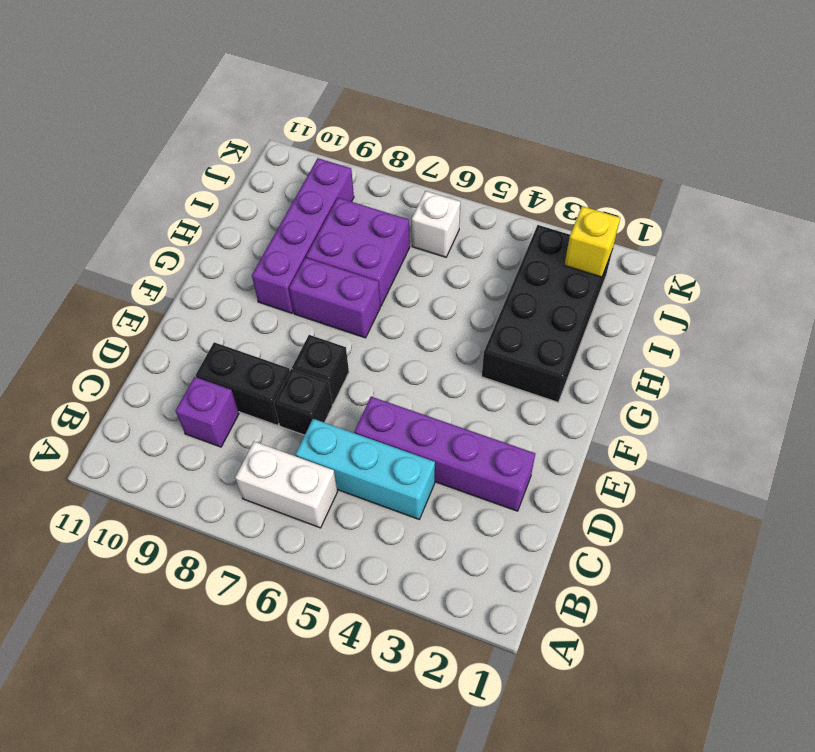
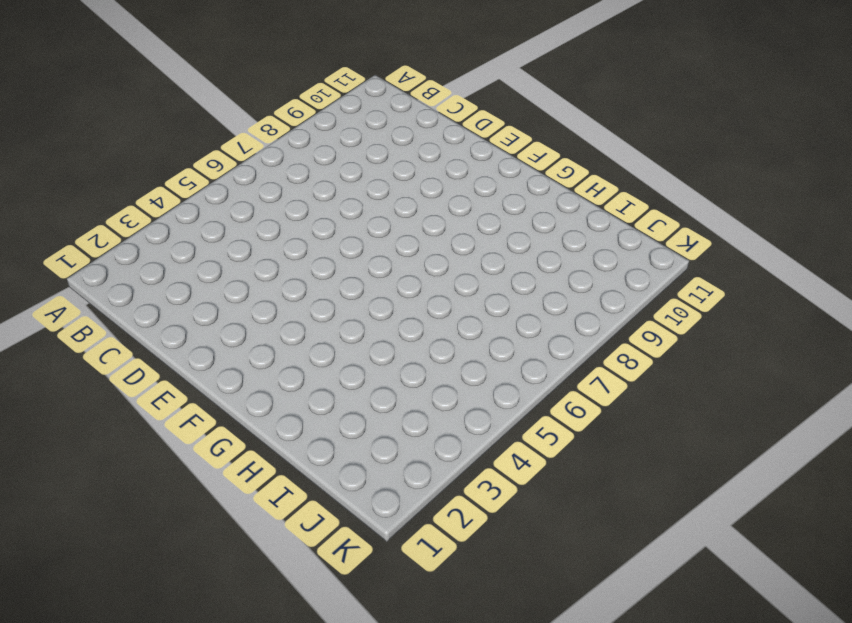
none -> white brick B6:B7 level 1
none -> cyan brick C4:C6 level 1
none -> purple brick C9 level 1

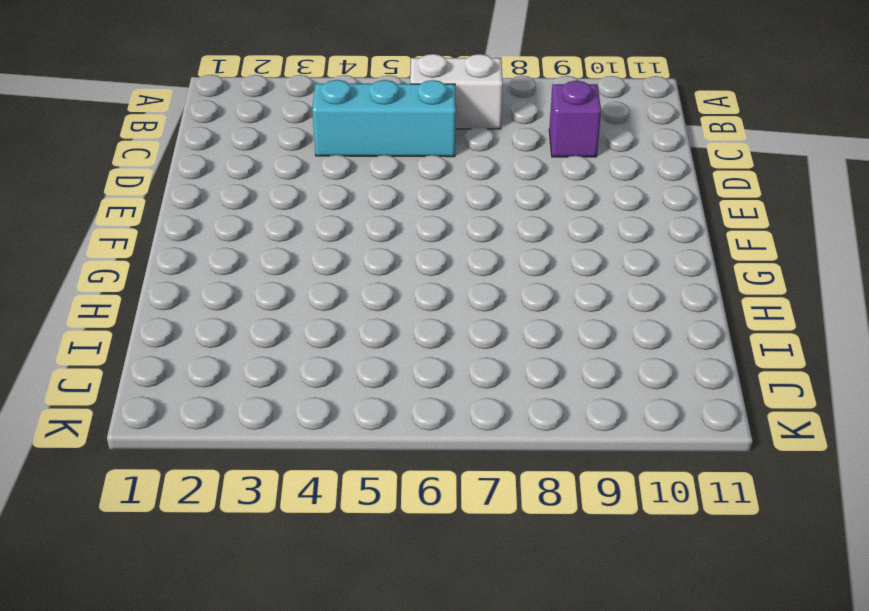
none -> purple brick D2:D5 level 1
none -> black brick D7 level 1
none -> black brick D8:D9 level 1

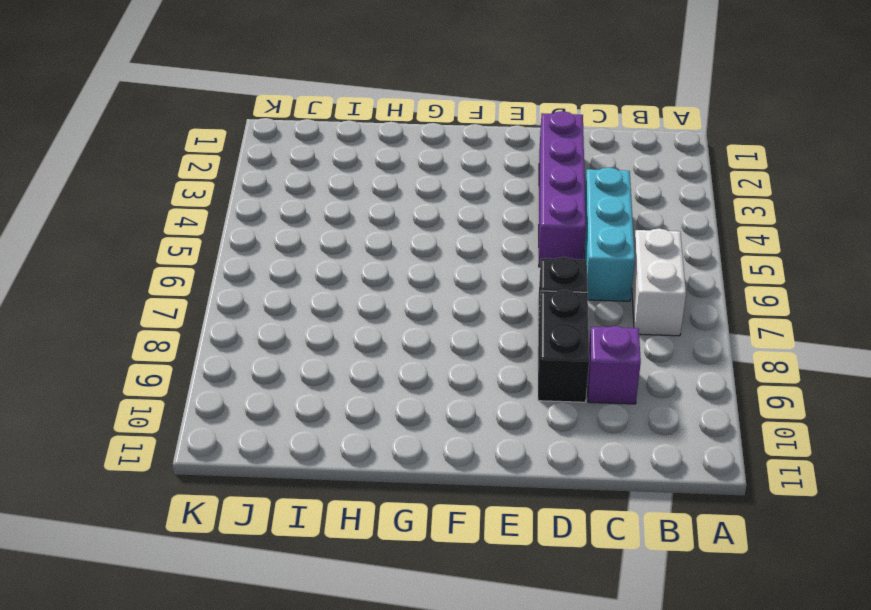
none -> black brick E7 level 1
none -> black brick G2:J3 level 1
none -> purple brick G7:G8 level 1

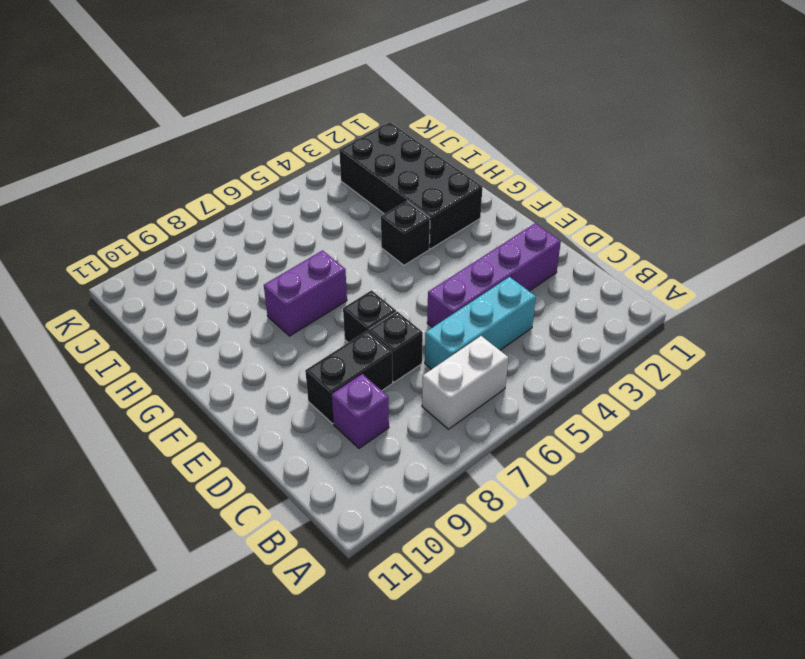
black brick G4 level 1 -> none
none -> purple brick G9:J9 level 1
none -> purple brick H7:I8 level 1
none -> white brick J6 level 1

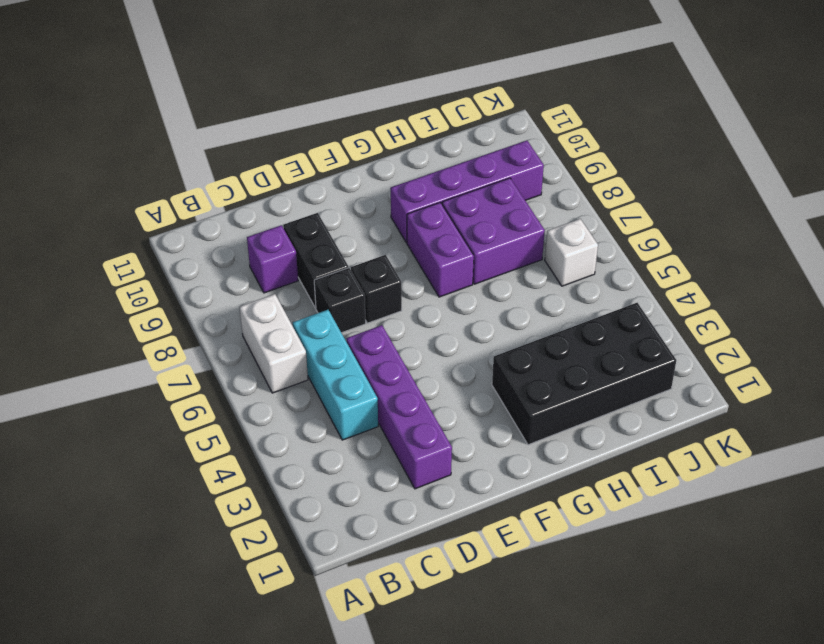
none -> yellow brick J2 level 2

